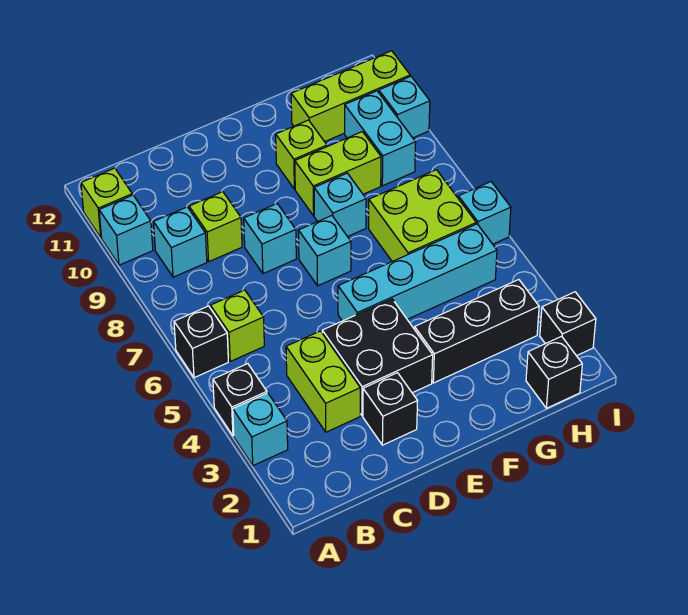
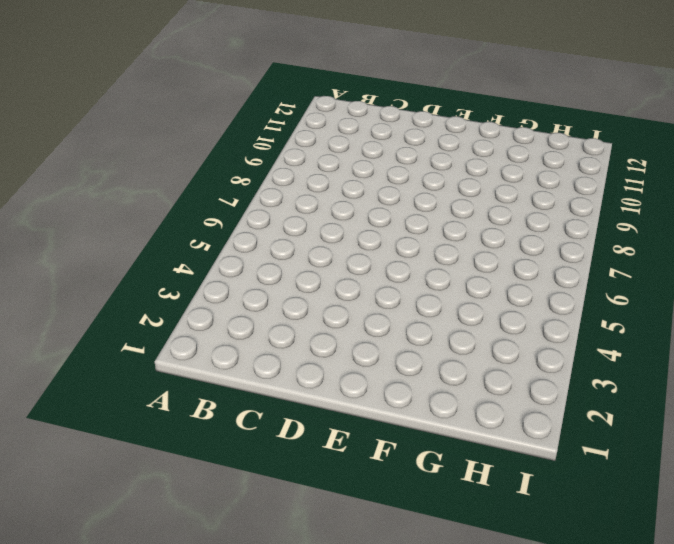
none -> cyan brick A3 level 1
none -> black brick A4 level 1
none -> black brick A6 level 1

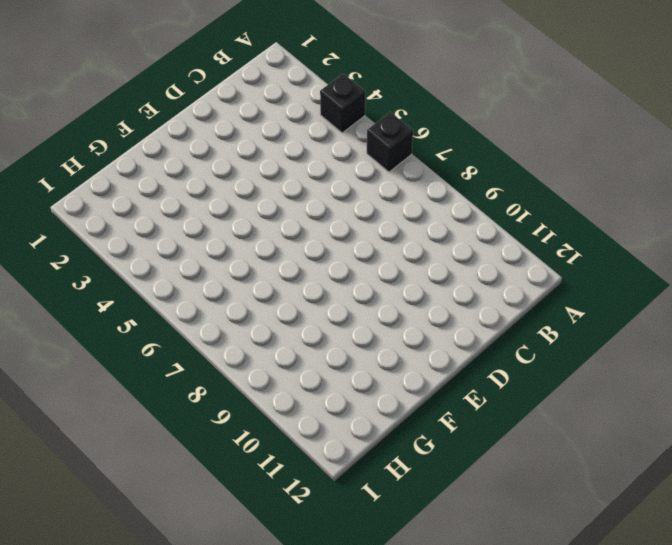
none -> cyan brick A3 level 1
none -> cyan brick A10 level 1
none -> lime brick A11 level 1

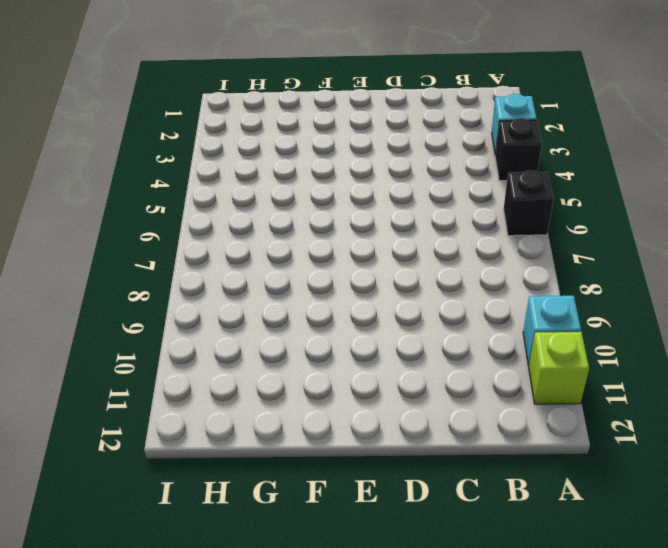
none -> lime brick B6 level 1
none -> cyan brick B9 level 1
none -> lime brick C3:C4 level 1

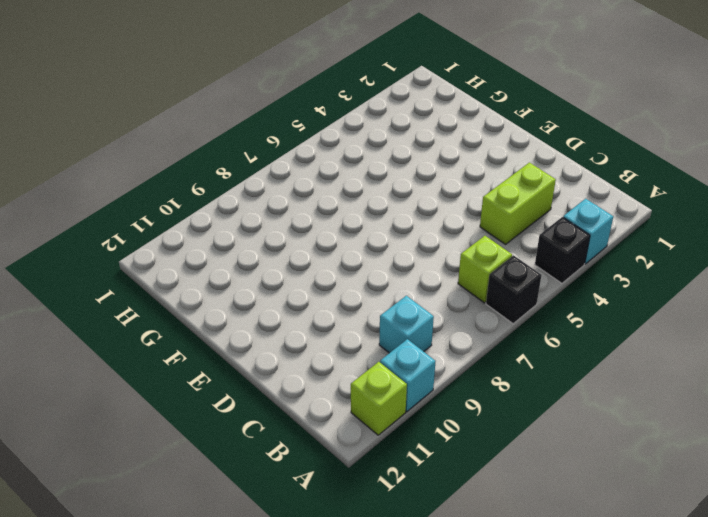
none -> lime brick C9 level 1
none -> black brick D2 level 1
none -> black brick D3:E4 level 1

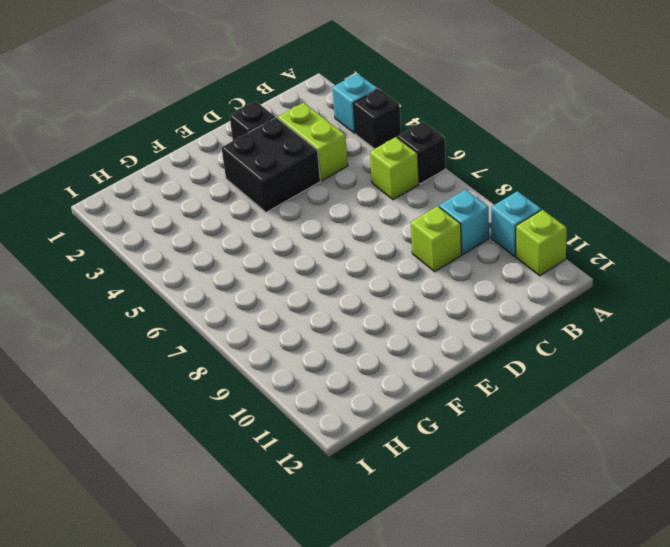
none -> cyan brick D8 level 1
none -> cyan brick E5:H5 level 1
none -> cyan brick E7 level 1

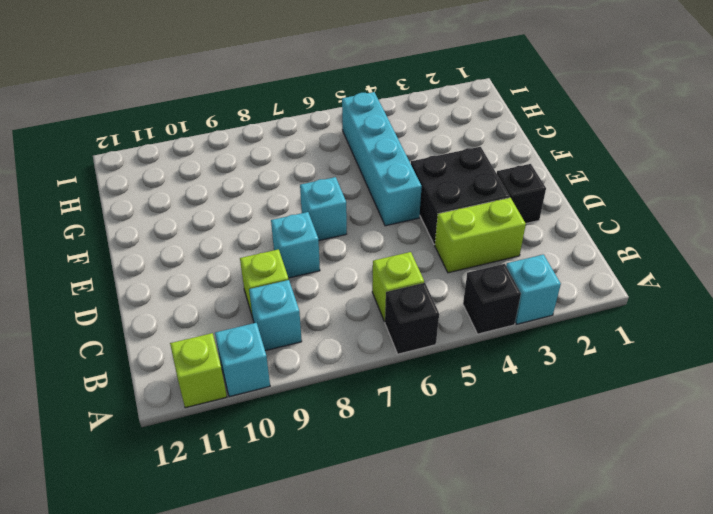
none -> black brick F3:H3 level 1
none -> cyan brick F8 level 1
none -> lime brick F9:G9 level 1

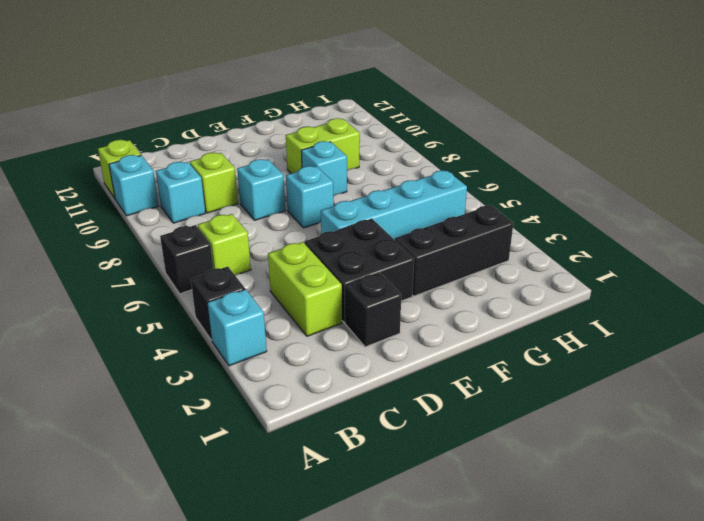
none -> lime brick F10 level 1
none -> lime brick G6:H7 level 1
none -> lime brick G11:I11 level 1

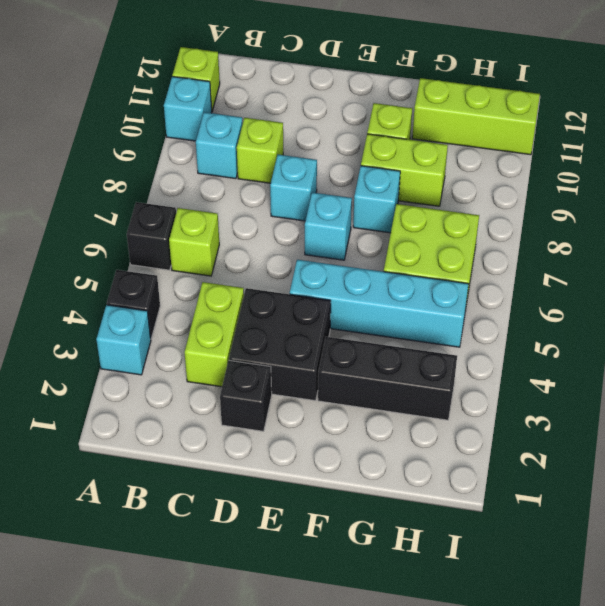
none -> black brick H1 level 1
none -> cyan brick H9:H10 level 1
none -> black brick I2 level 1

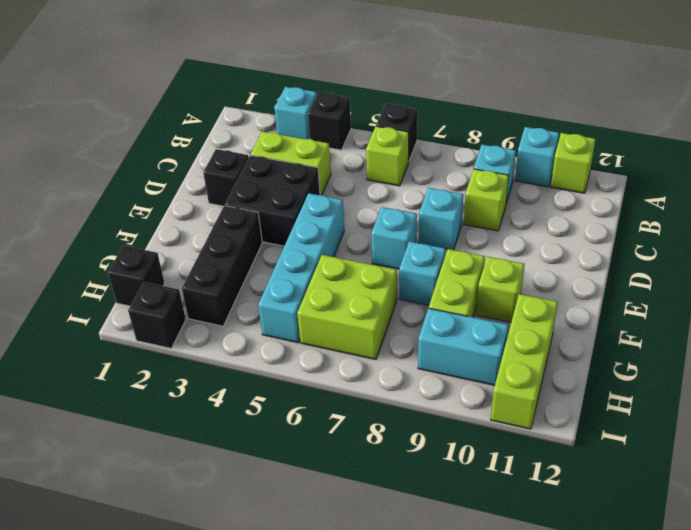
none -> cyan brick I6 level 1
none -> cyan brick I10 level 1

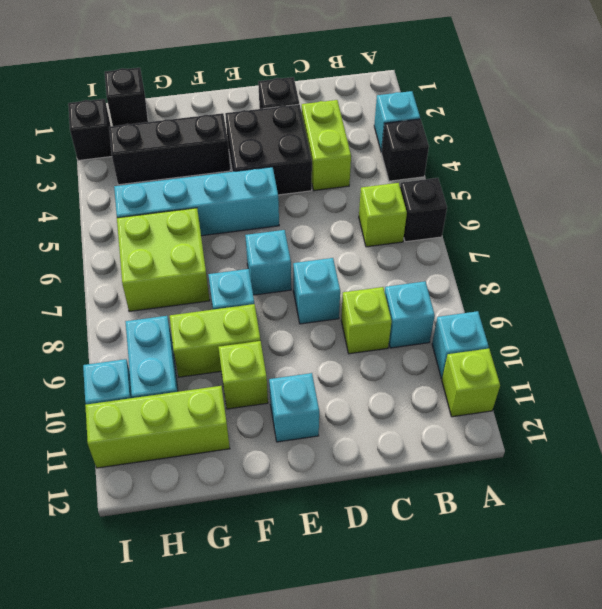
cyan brick E11 level 1 -> cyan brick I6 level 1

